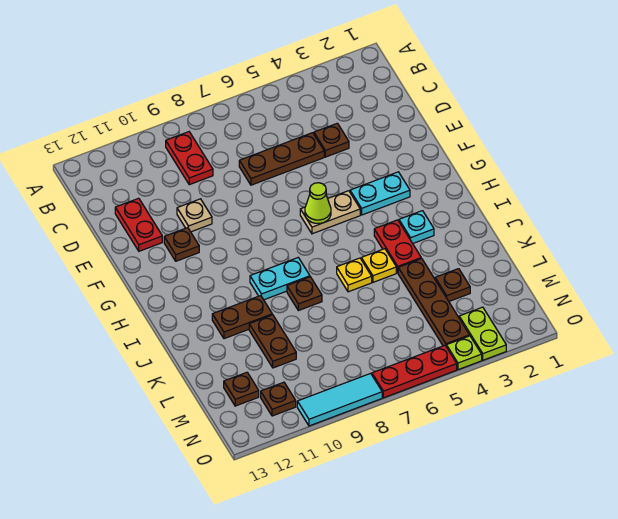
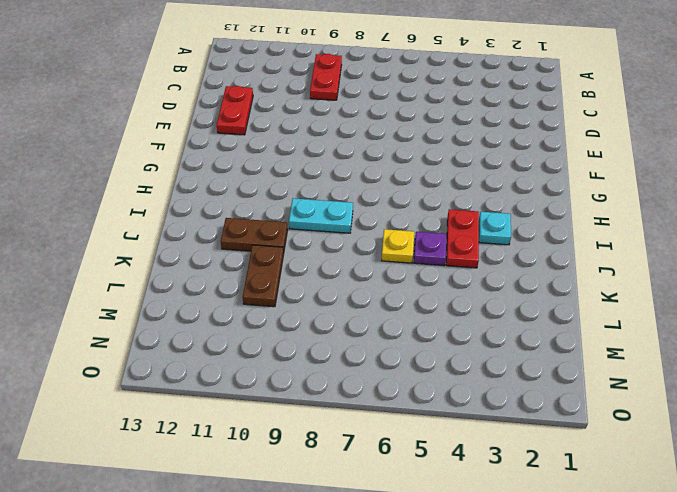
purple plate J5 level 1 -> yellow plate J5 level 1
none -> brown plate D4 level 1
none -> brown plate D5:D7 level 1
none -> tan plate E10 level 1

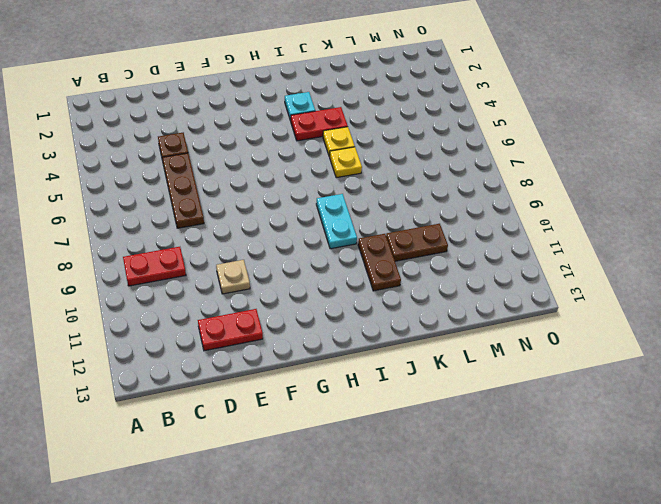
none -> brown plate F11 level 1
none -> cyan plate G3:G4 level 1
none -> tan plate G5:G6 level 1

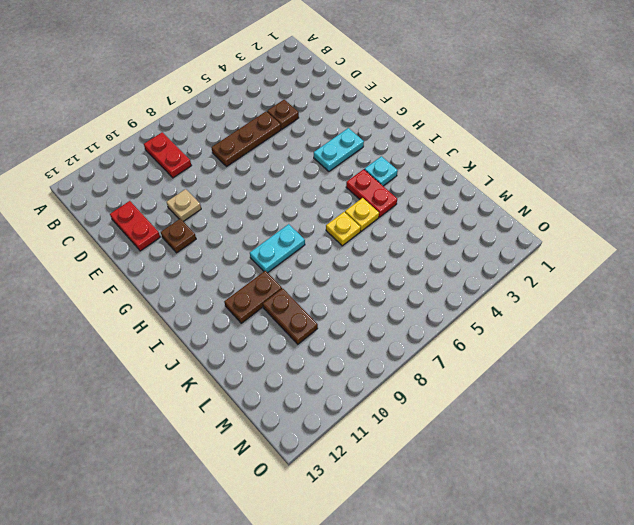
none -> tan plate G5:G6 level 1
none -> brown plate J8 level 1
none -> brown plate K4:N4 level 1

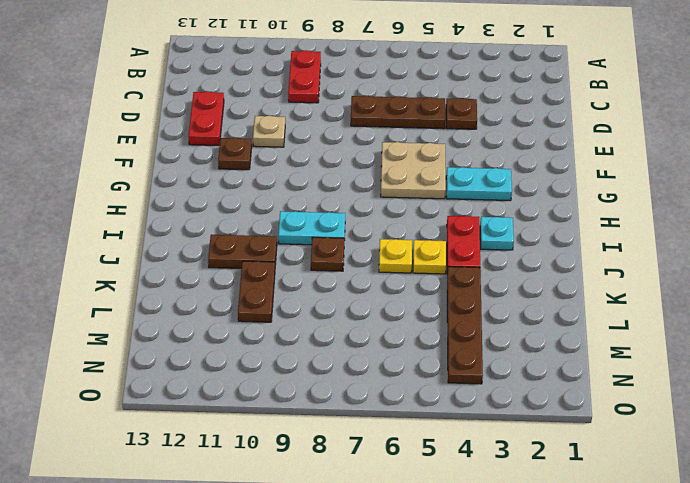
tan plate F5:G6 level 1 -> tan plate G5:G6 level 1
none -> brown plate L3 level 1
none -> brown plate M12 level 1
none -> lime plate N3:O3 level 1

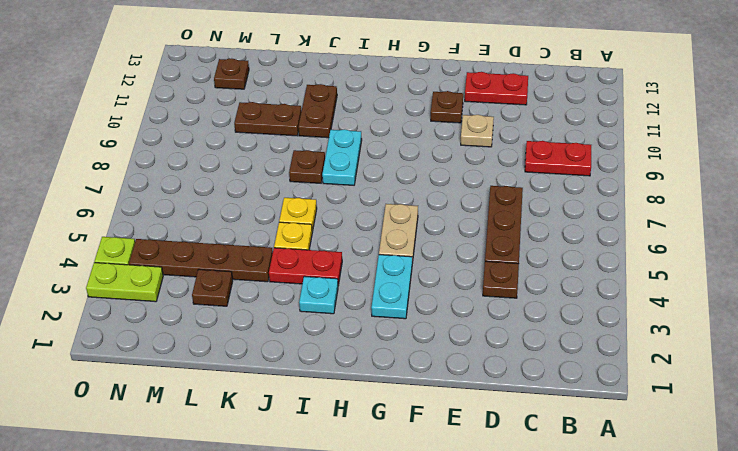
none -> brown plate N11 level 1
none -> red plate O5:O7 level 1
none -> cyan tile O8:O10 level 1

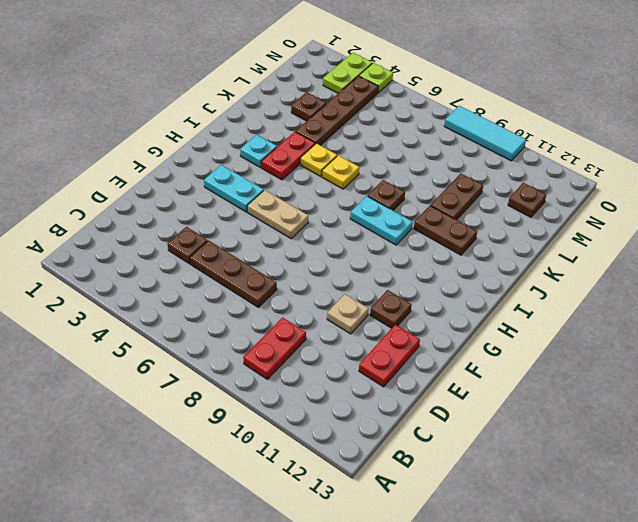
none -> brown plate N11 level 1
none -> red plate O5:O7 level 1
none -> lime cone G6 level 2

